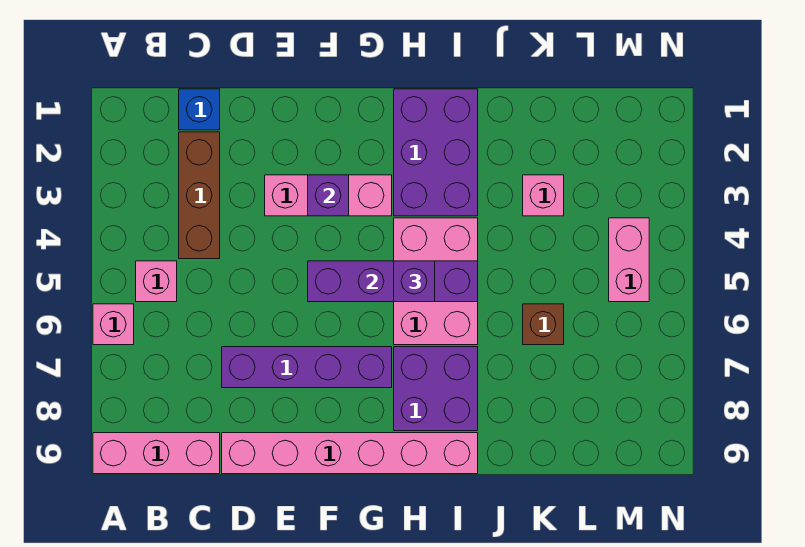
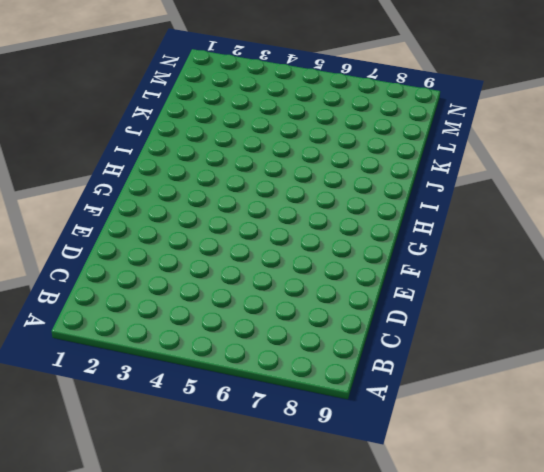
none -> pink brick A6 level 1
none -> pink brick A9:C9 level 1
none -> pink brick B5 level 1

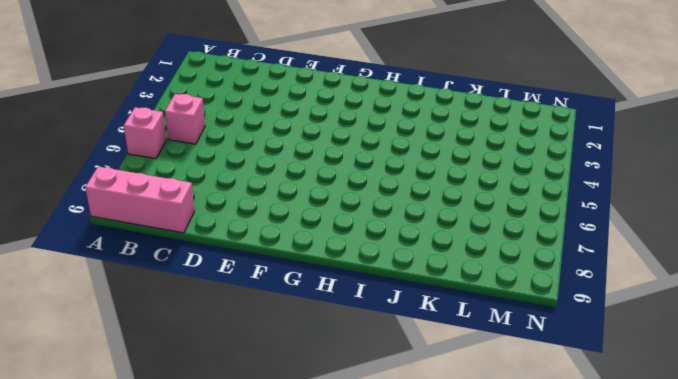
none -> blue brick C1 level 1
none -> brown brick C2:C4 level 1
none -> purple brick D7:G7 level 1

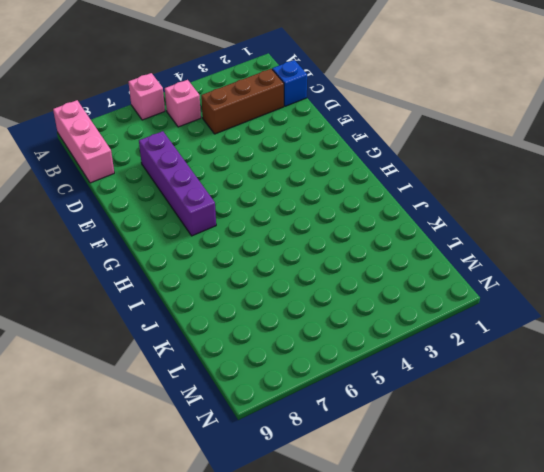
none -> pink brick D9:I9 level 1
none -> pink brick E3:G3 level 1
none -> purple brick H1:I3 level 1

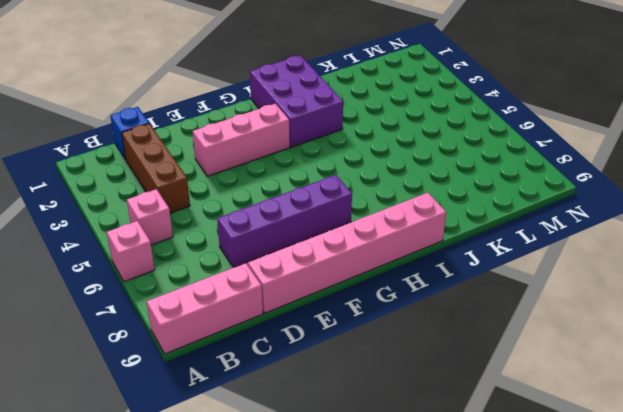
none -> pink brick H4:I6 level 1
none -> purple brick H7:I8 level 1
none -> pink brick K3 level 1

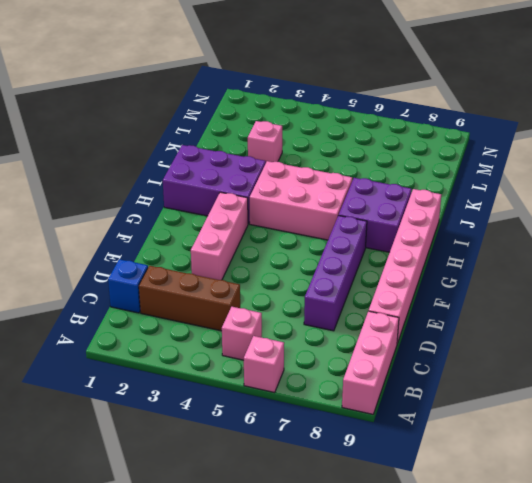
none -> brown brick K6 level 1
none -> pink brick M4:M5 level 1
none -> purple brick F3 level 2

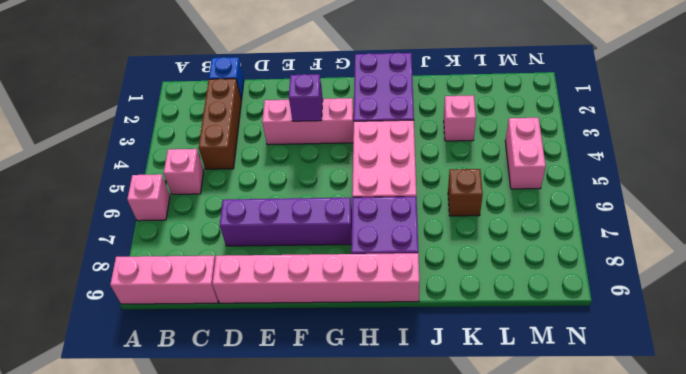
none -> purple brick F5:I5 level 2
none -> purple brick H5 level 3

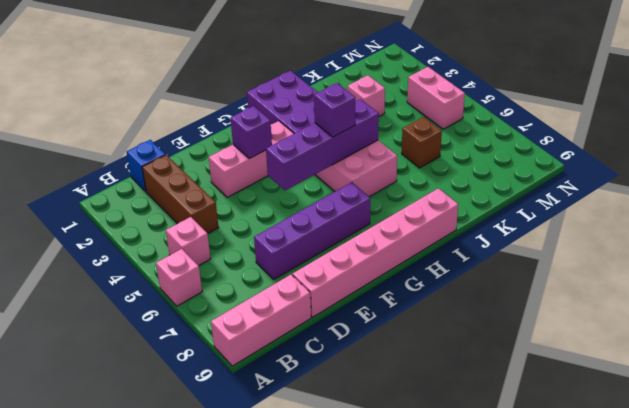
none -> purple brick H7:I8 level 1

